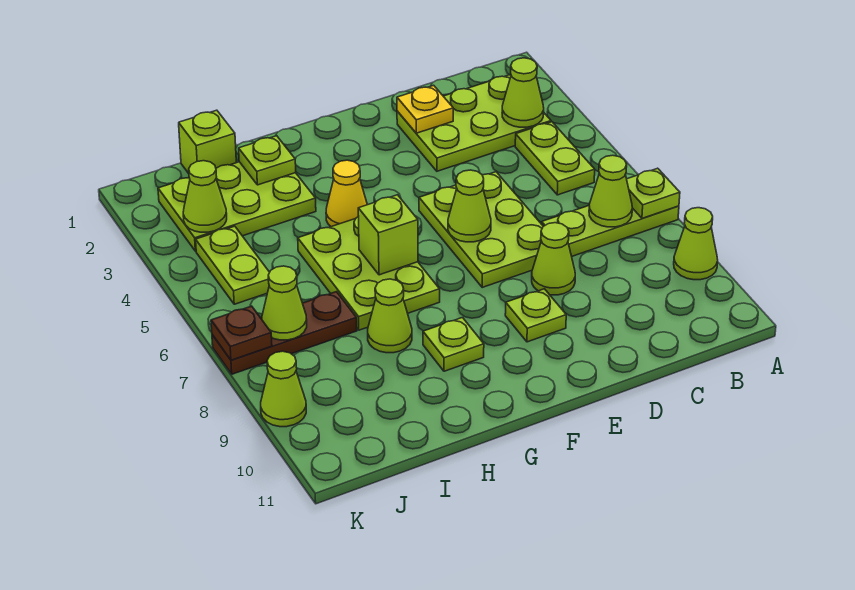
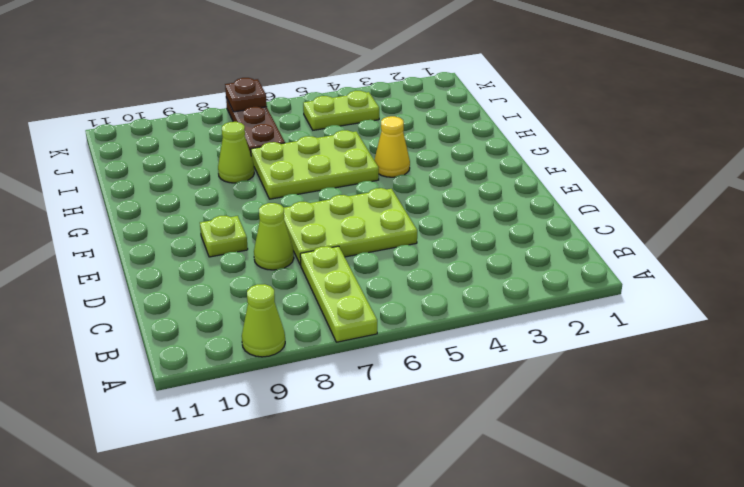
none -> lime plate B2:D3 level 1
none -> lime plate B4:B5 level 1
none -> lime plate G9 level 1

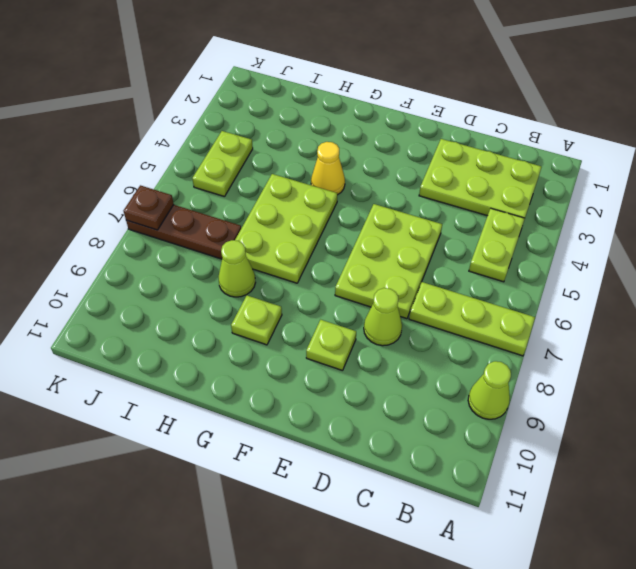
none -> lime plate H2:J3 level 1
none -> lime brick I1 level 1
none -> lime cone K9 level 1

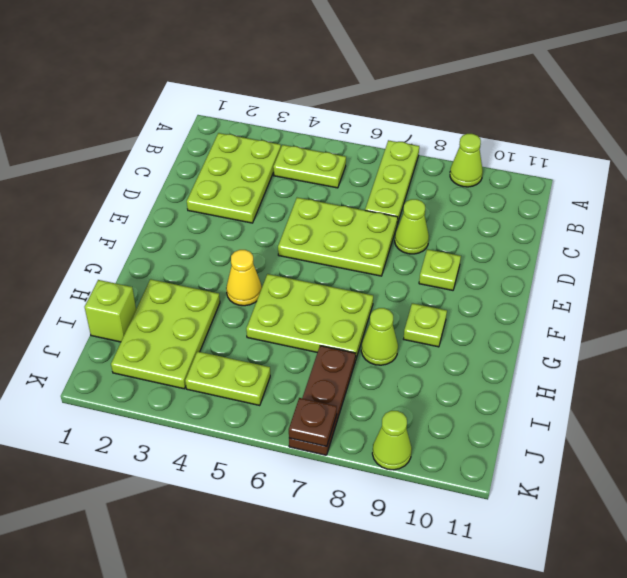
none -> lime plate A7 level 2
none -> lime cone B3 level 2
none -> lime cone B7 level 2

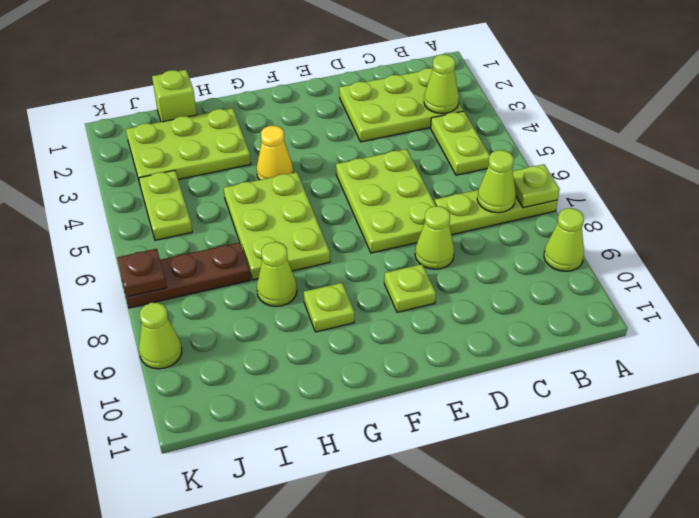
none -> yellow plate D2 level 2
none -> lime cone E6 level 2
none -> lime brick G6 level 2

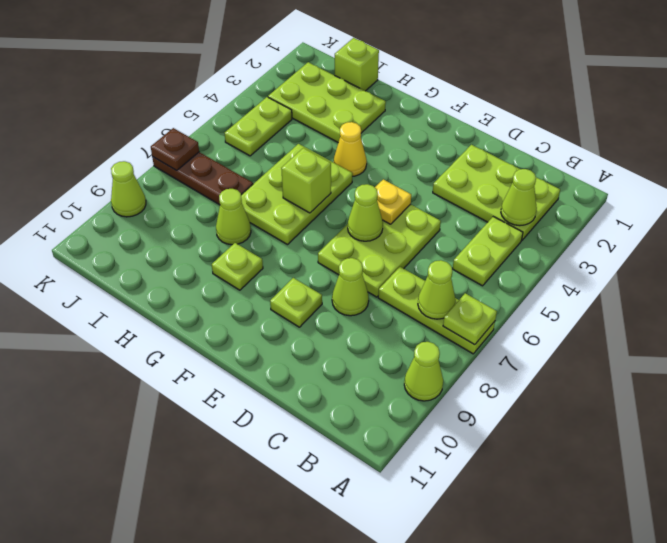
yellow plate E5 level 2 -> yellow plate D2 level 2
none -> lime plate H2 level 2
none -> lime cone J3 level 2
none -> lime cone J7 level 2

